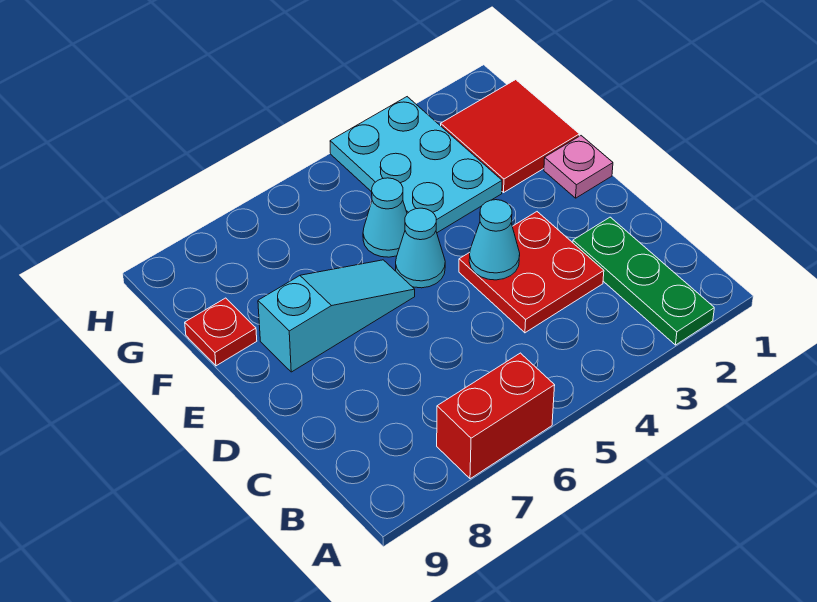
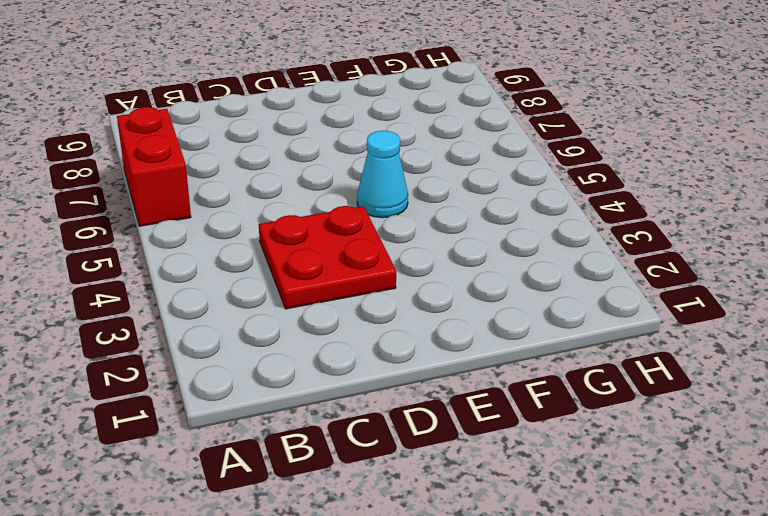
none -> green plate A2:C2 level 1
none -> pink plate E1 level 1

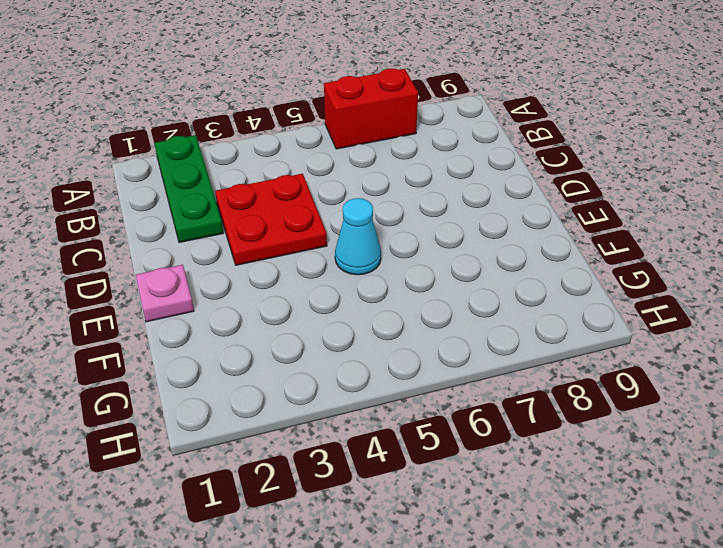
none -> cyan slope E6:E8 level 1 top 8
none -> red tile F1:G2 level 1

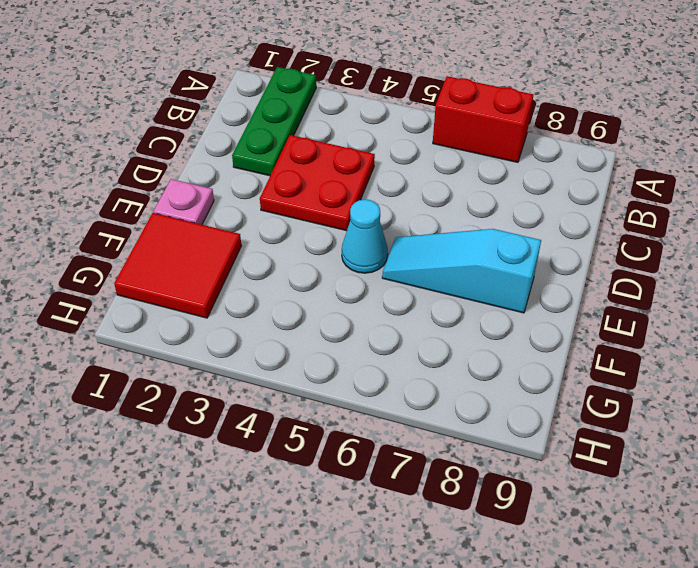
none -> cyan plate F3:H4 level 1
none -> cyan cone F5 level 1

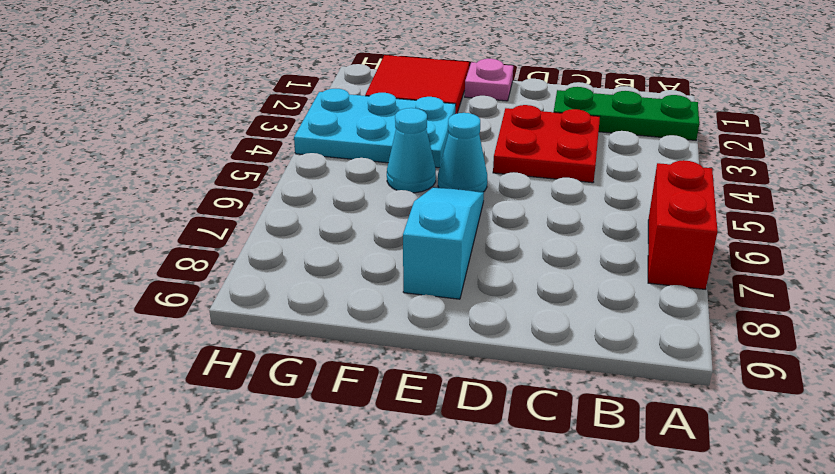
none -> red plate F9 level 1
none -> cyan cone D4 level 2

